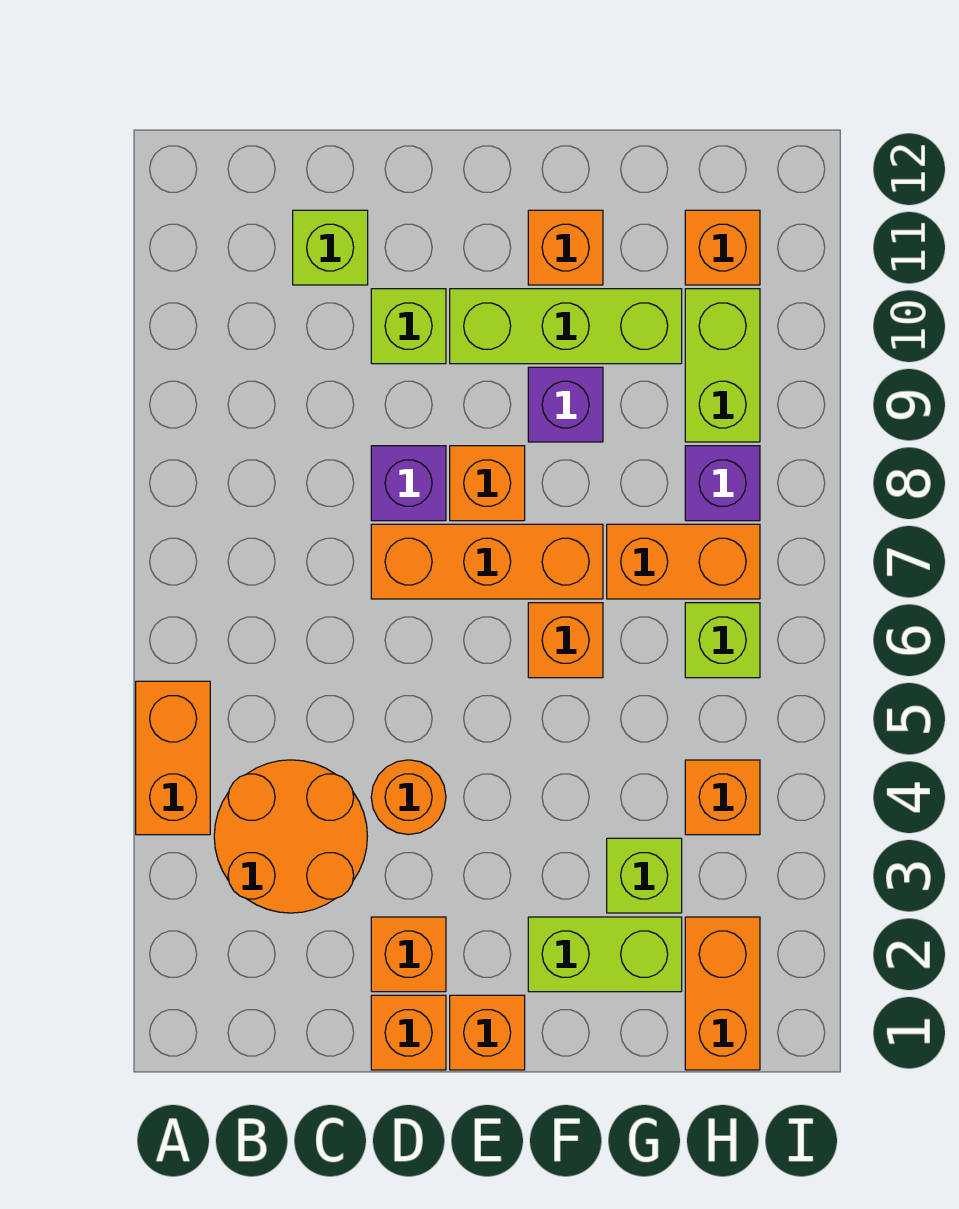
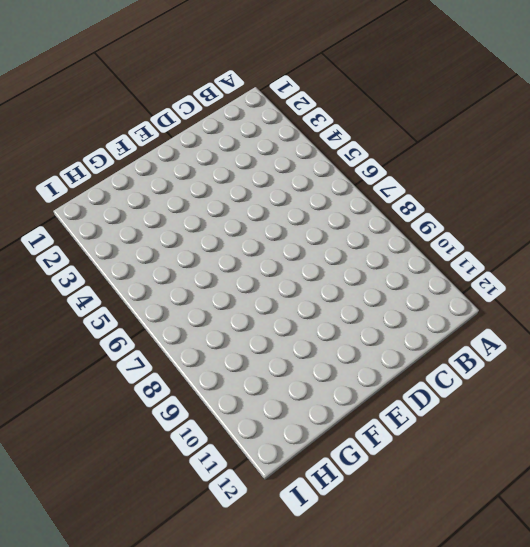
none -> orange brick A4:A5 level 1
none -> orange round brick B3:C4 level 1
none -> lime brick C11 level 1

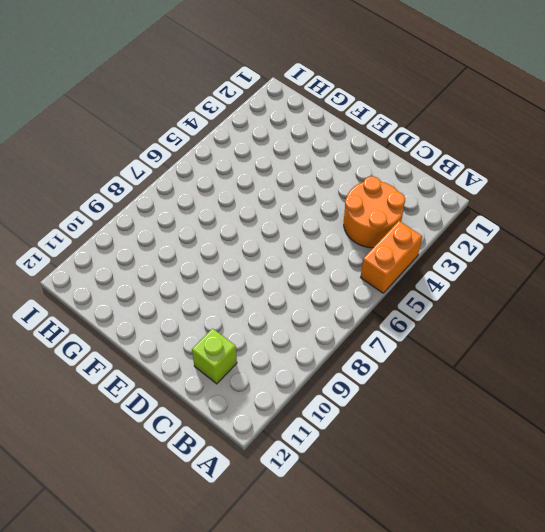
none -> orange brick D1 level 1
none -> orange brick D2 level 1
none -> orange round brick D4 level 1

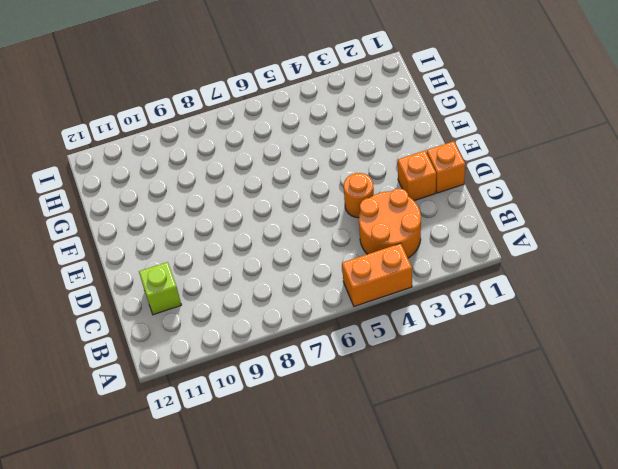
none -> orange brick D7:F7 level 1
none -> purple brick D8 level 1
none -> lime brick D10 level 1

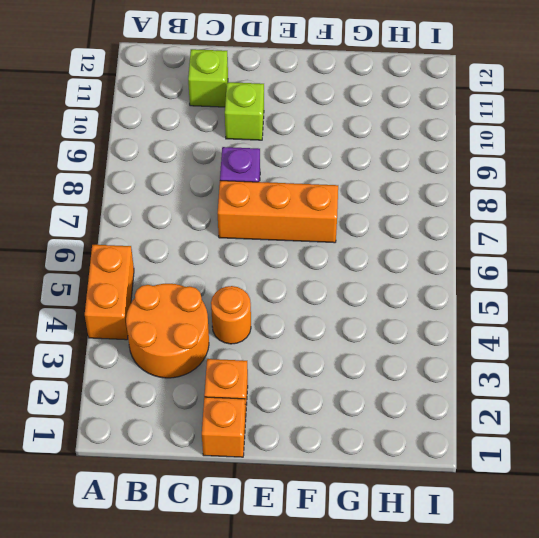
none -> orange brick E1 level 1
none -> orange brick E8 level 1
none -> lime brick E10:G10 level 1

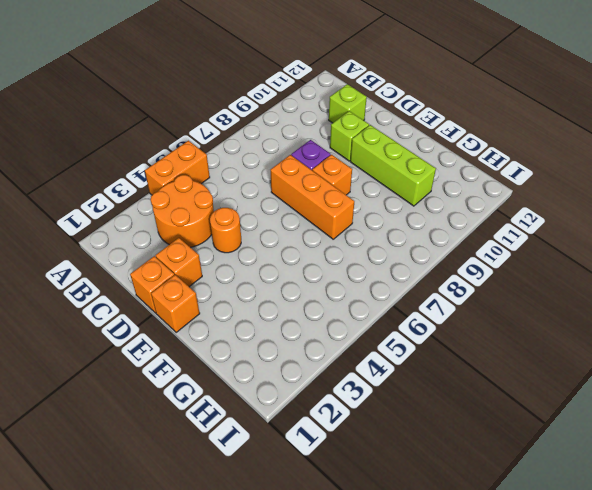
none -> lime brick F2:G2 level 1
none -> orange brick F6 level 1
none -> purple brick F9 level 1

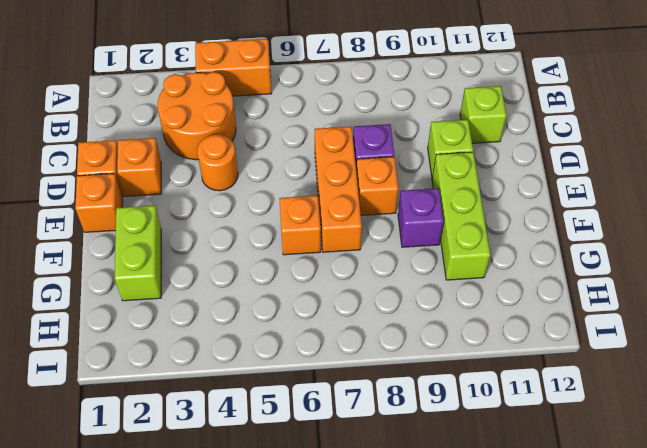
none -> orange brick F11 level 1
none -> lime brick G3 level 1
none -> orange brick G7:H7 level 1

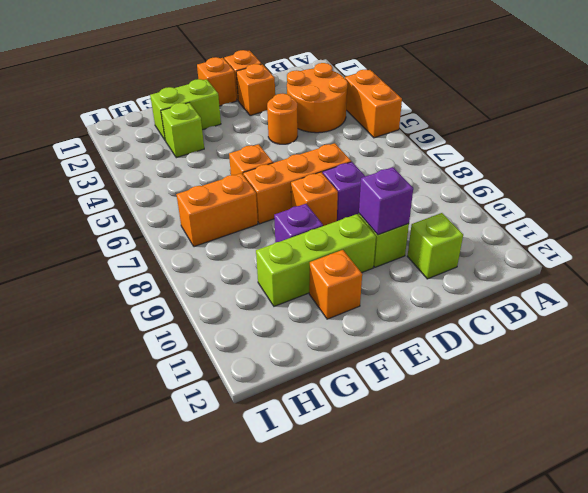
purple brick D10 level 2 -> purple brick H8 level 1
none -> orange brick H1:H2 level 1
none -> orange brick H4 level 1
none -> lime brick H6 level 1

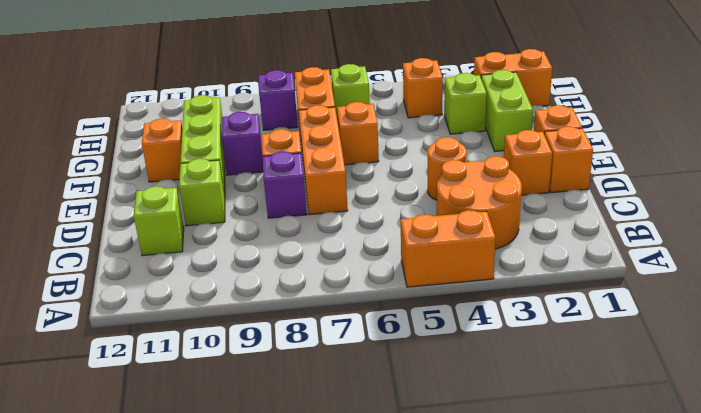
none -> lime brick H9:H10 level 1
none -> orange brick H11 level 1

